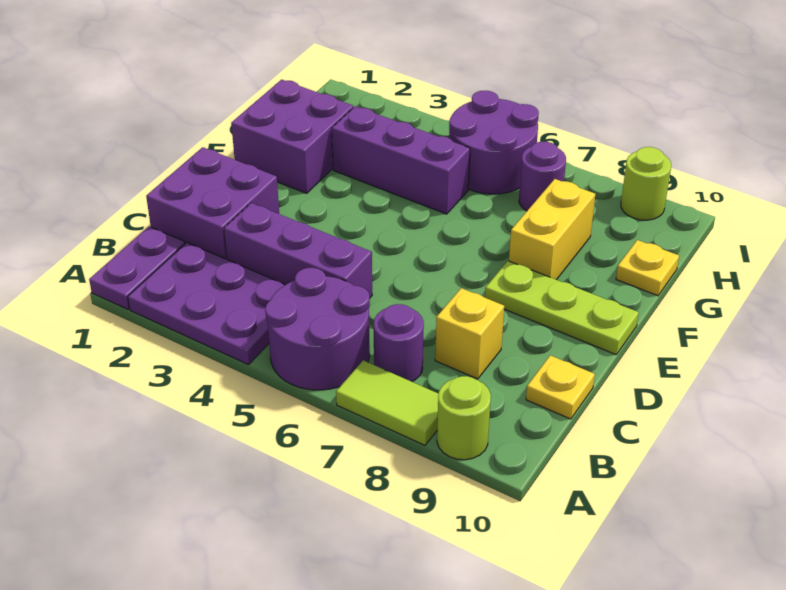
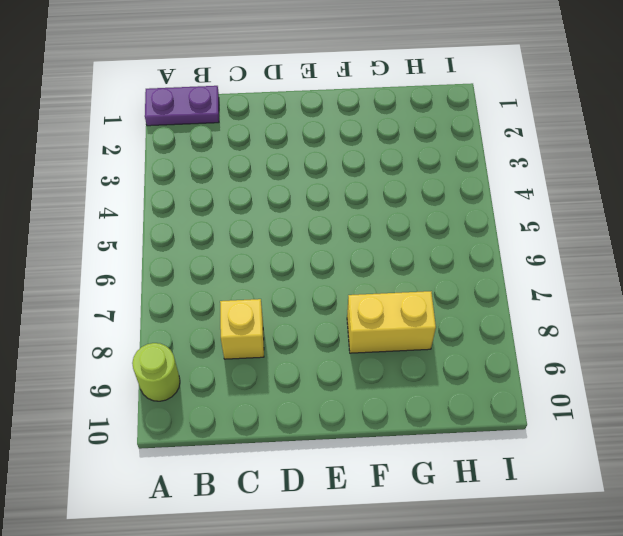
none -> purple plate A2:B4 level 1
none -> purple round brick A5:B6 level 1
none -> lime tile A7:A8 level 1

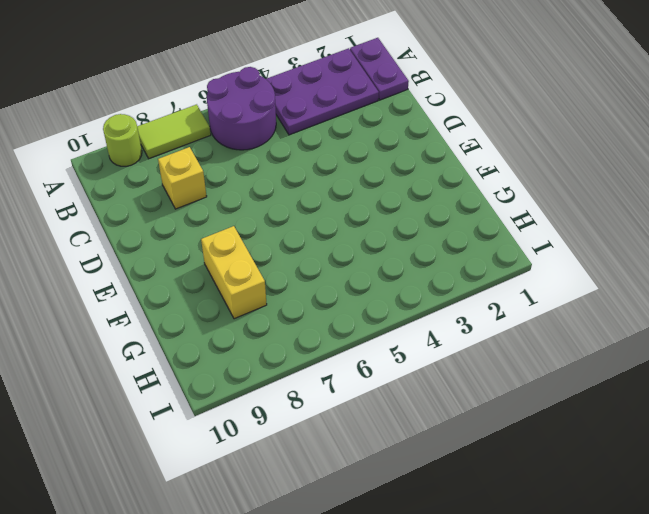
none -> purple round brick B7 level 1
none -> purple brick C1:D2 level 1
none -> purple brick C3:C5 level 1

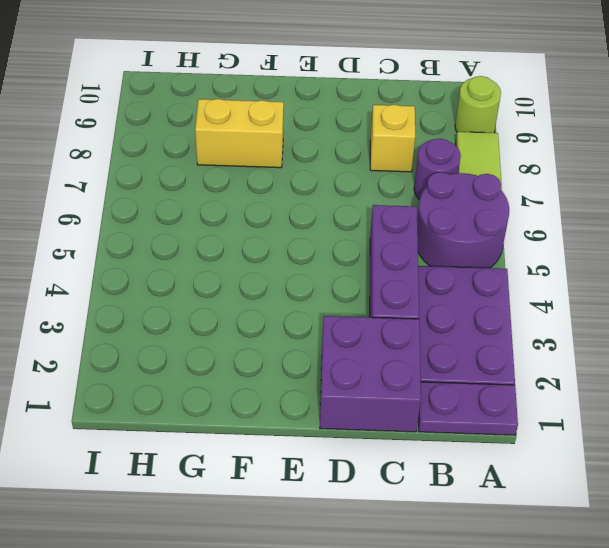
none -> yellow plate C10 level 1
none -> lime plate E8:E10 level 1
none -> purple brick F1:G2 level 1

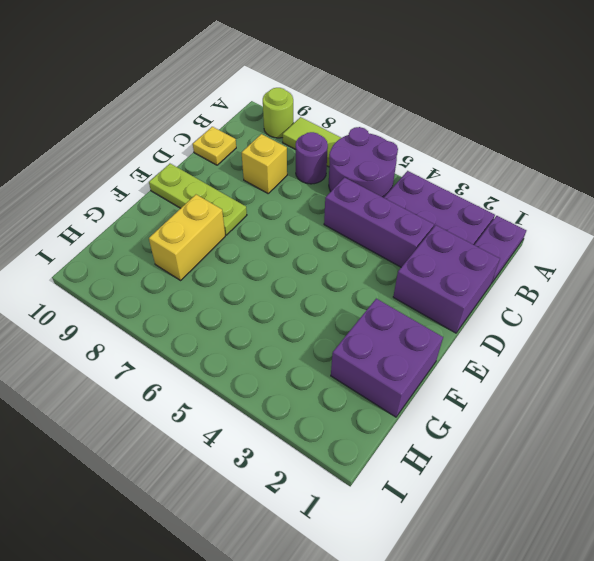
none -> purple brick G3:G5 level 1
none -> yellow plate G10 level 1
none -> purple round brick H5:I6 level 1

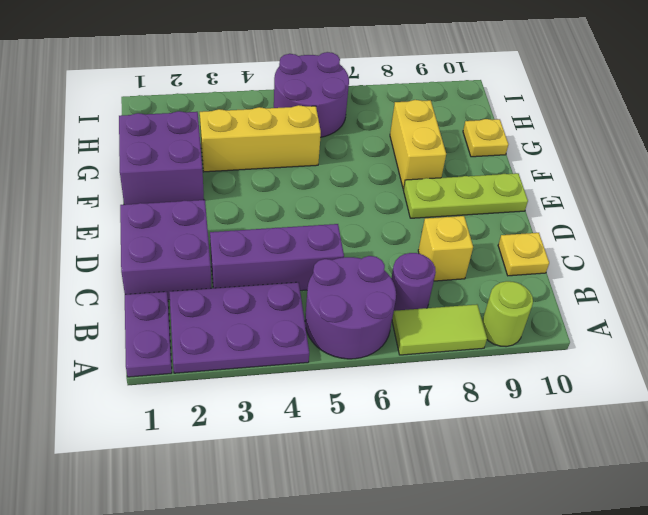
yellow brick G3:G5 level 1 -> purple brick G3:G5 level 1
none -> purple round brick H7 level 1
none -> lime round brick I9 level 1

